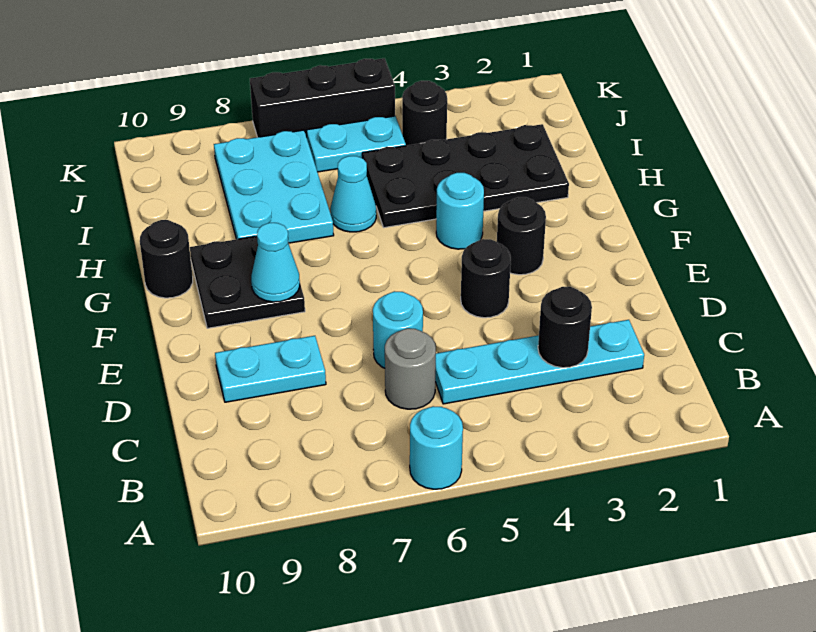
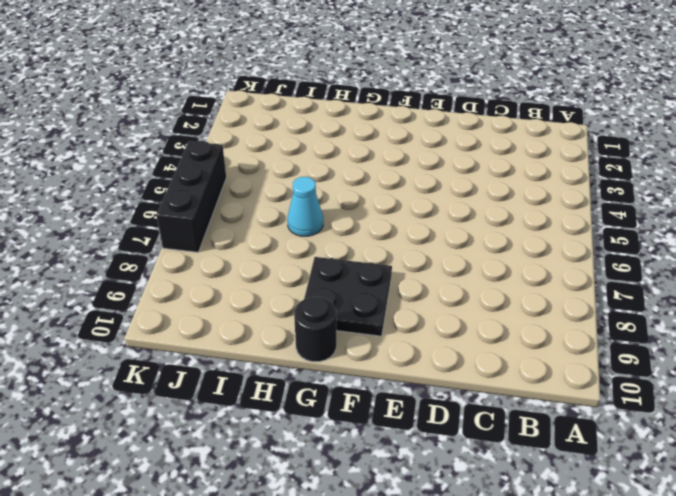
none -> cyan round brick A6 level 1
none -> cyan plate C2:C5 level 1
none -> grey round brick C6 level 1

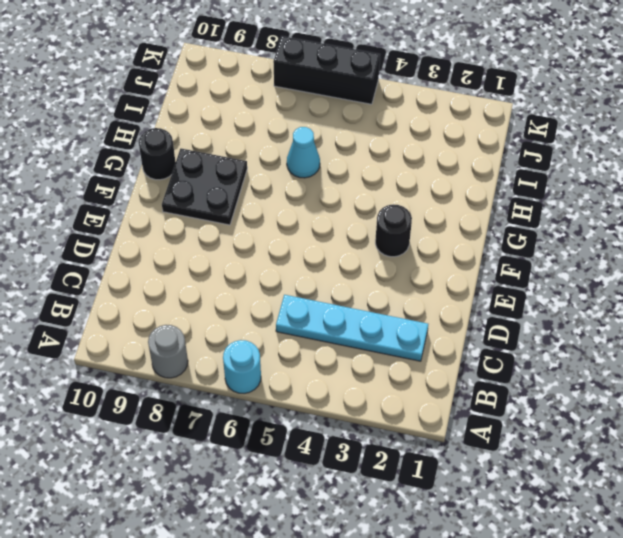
grey round brick A8 level 1 -> grey round brick C6 level 1
none -> cyan round brick D6 level 1
none -> cyan plate D8:D9 level 1
none -> black round brick E4 level 1

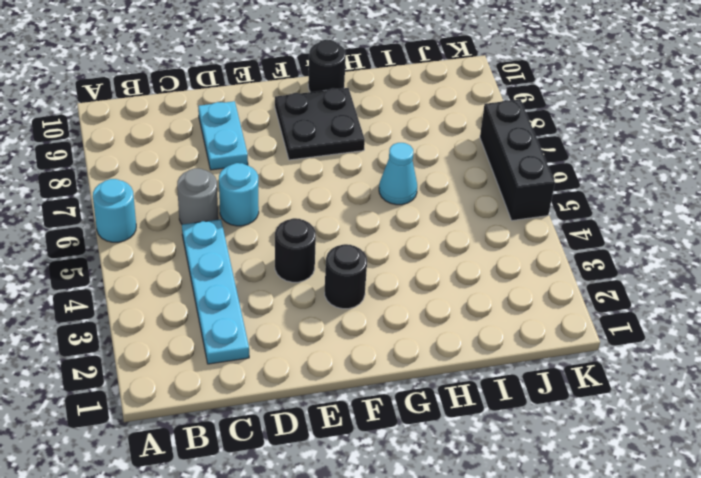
none -> cyan round brick G4 level 1
none -> black plate H2:I5 level 1
none -> cyan plate H7:J8 level 1

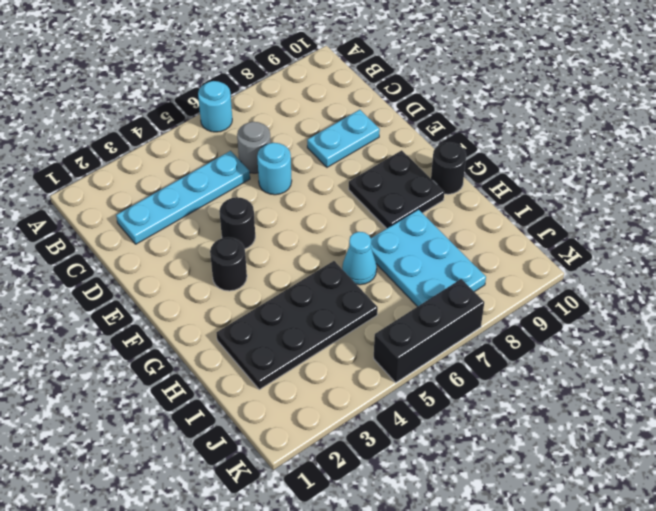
none -> cyan round brick G4 level 1
none -> black round brick J4 level 1
none -> cyan plate J5:J6 level 1

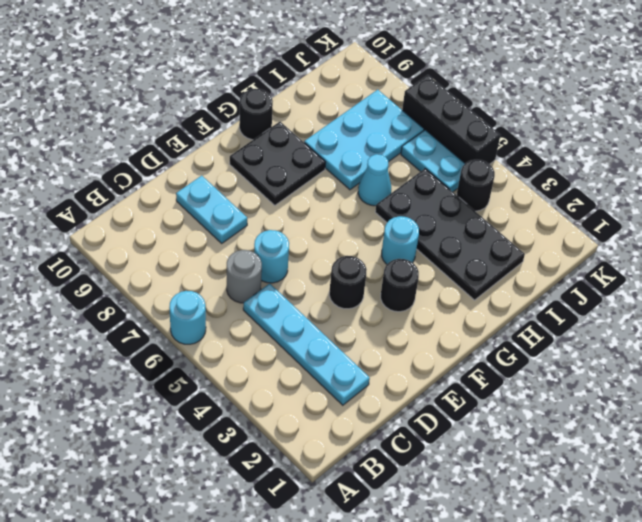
none -> black round brick C3 level 2
none -> cyan cone F8 level 2

